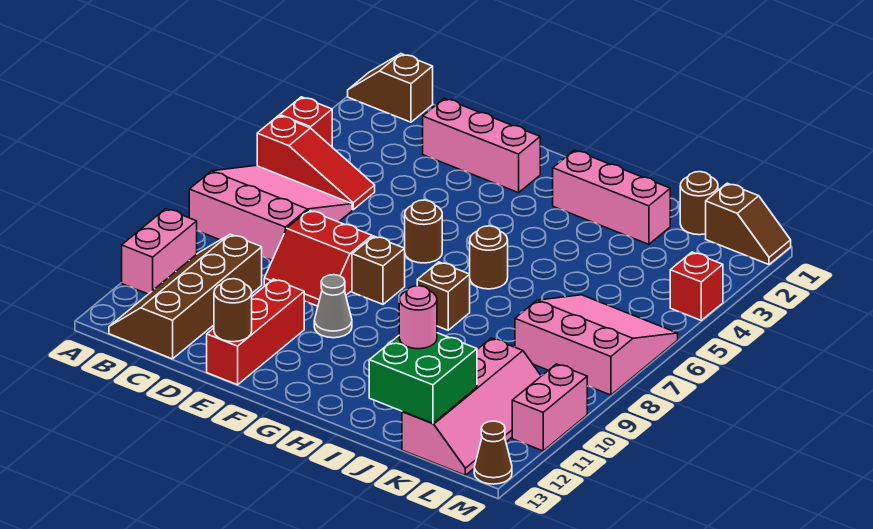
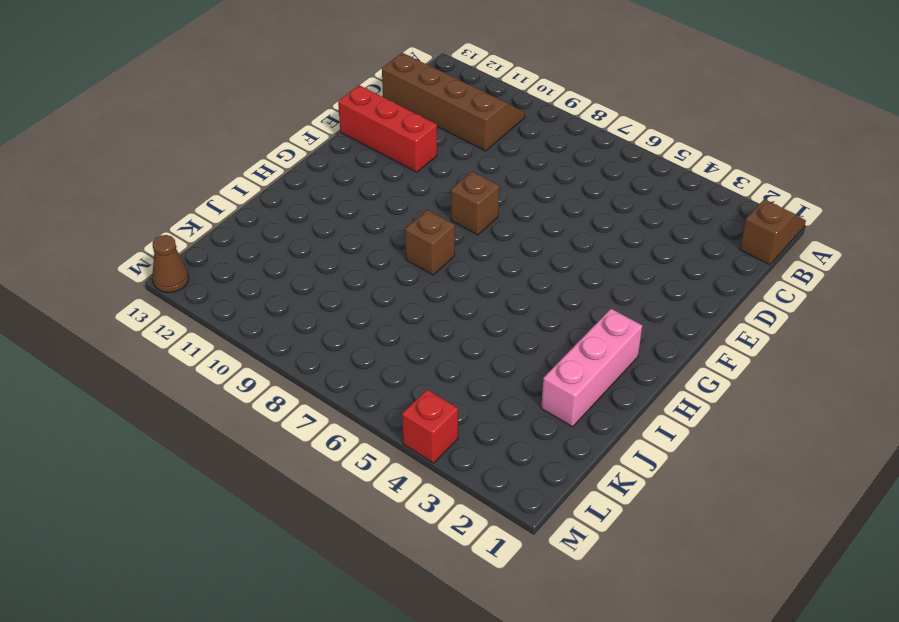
none -> red brick A4 level 1
none -> red slope A5:C5 level 1 top A
none -> pink slope A6:C8 level 1 top 8

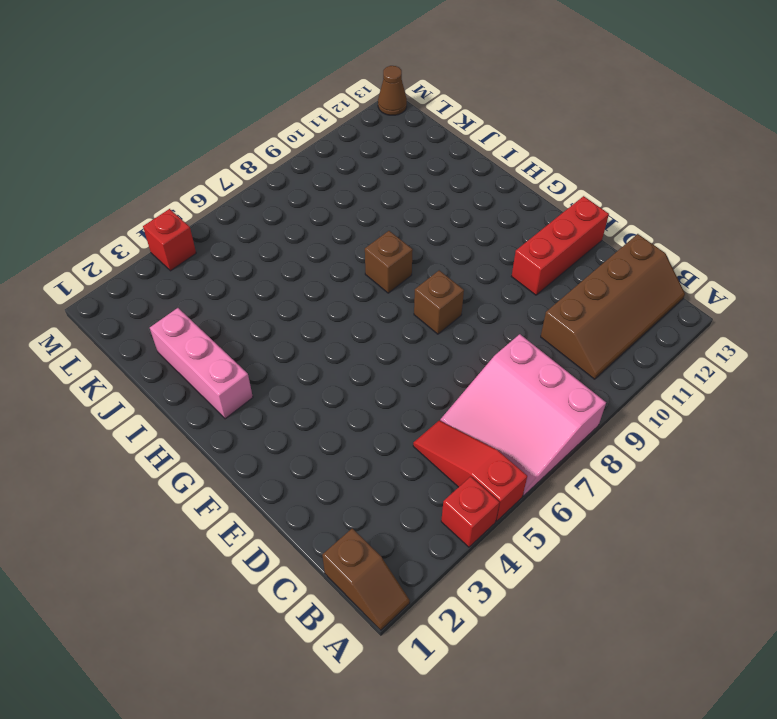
none -> pink brick A10:A11 level 1
none -> pink brick D2:F2 level 1
none -> red slope D8:E9 level 1 top 8

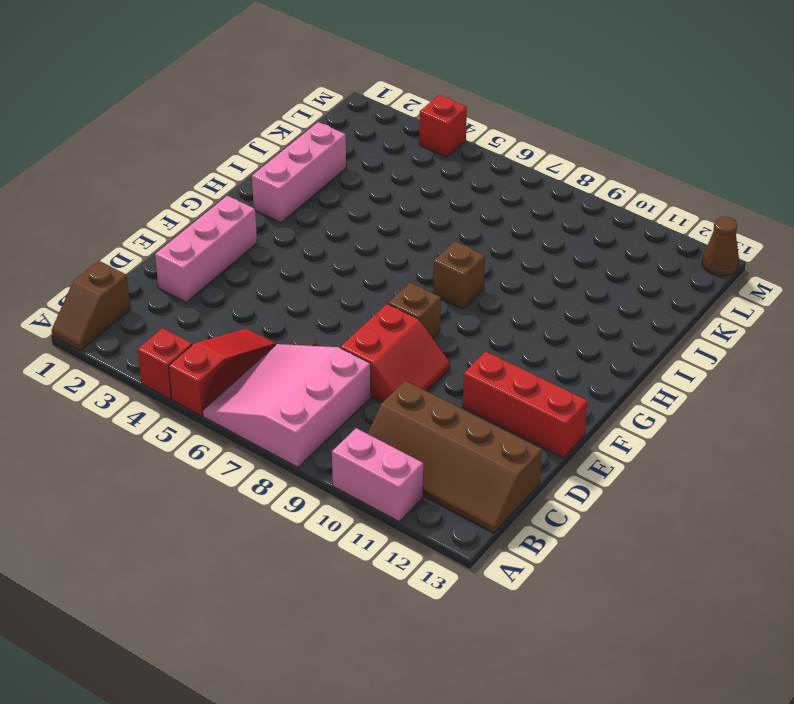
none -> brown round brick F6 level 1
none -> grey cone F10 level 1
none -> brown round brick H6 level 1

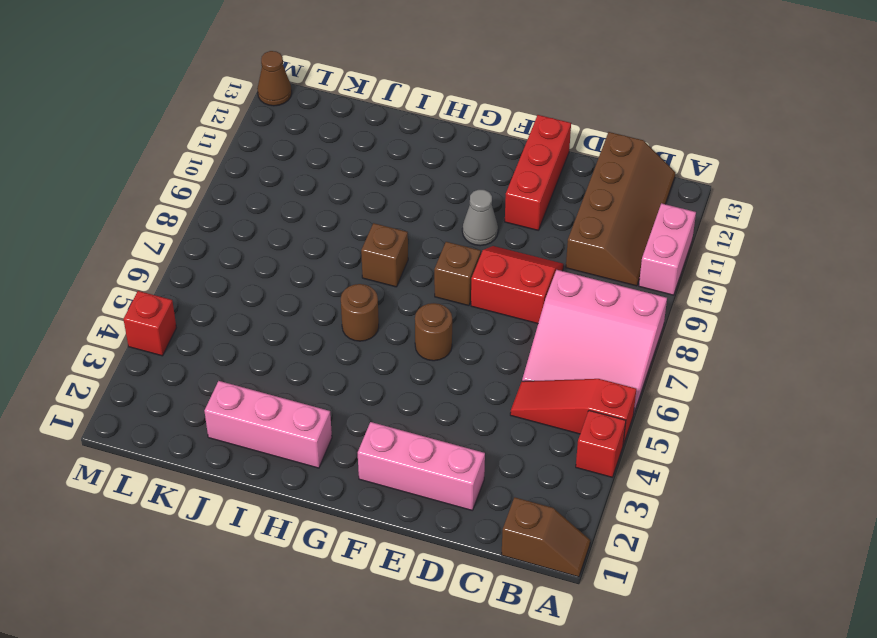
none -> brown round brick K1 level 1
none -> pink slope K6:M8 level 1 top 8
none -> pink slope K10:L13 level 1 top K

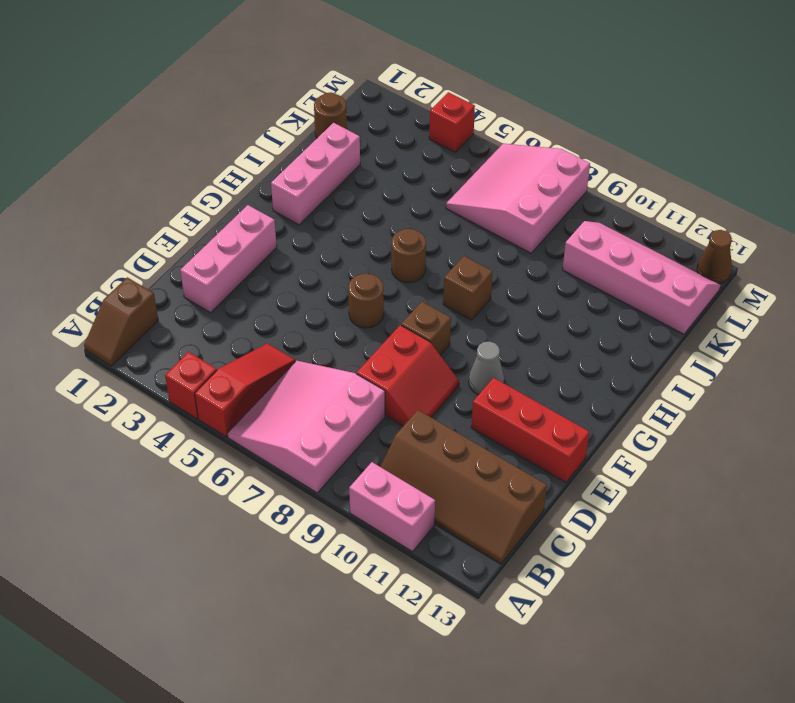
none -> brown slope L1:M1 level 1 top L
none -> pink brick M10:M11 level 1
none -> brown round brick E13 level 2

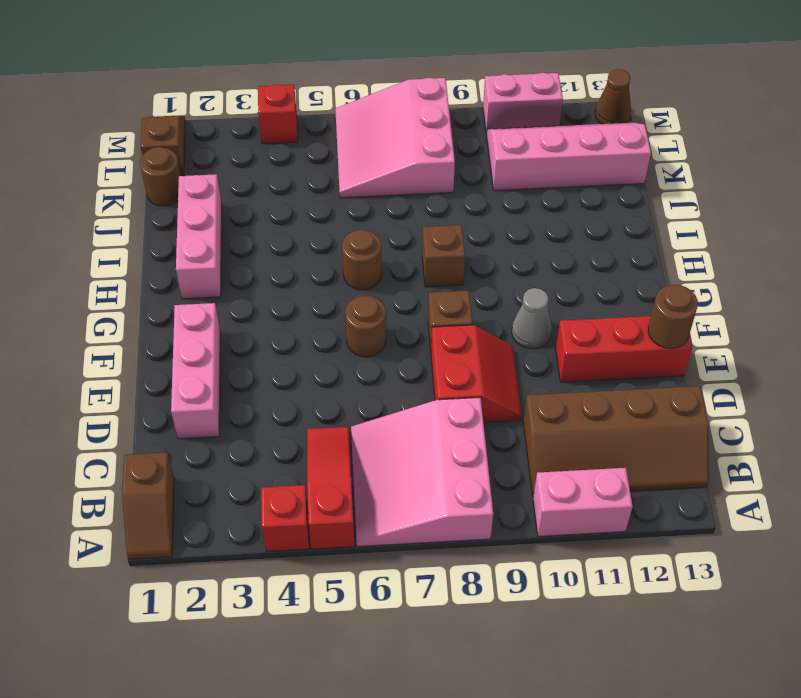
none -> green brick J12:K13 level 2
none -> pink round brick J12 level 3

